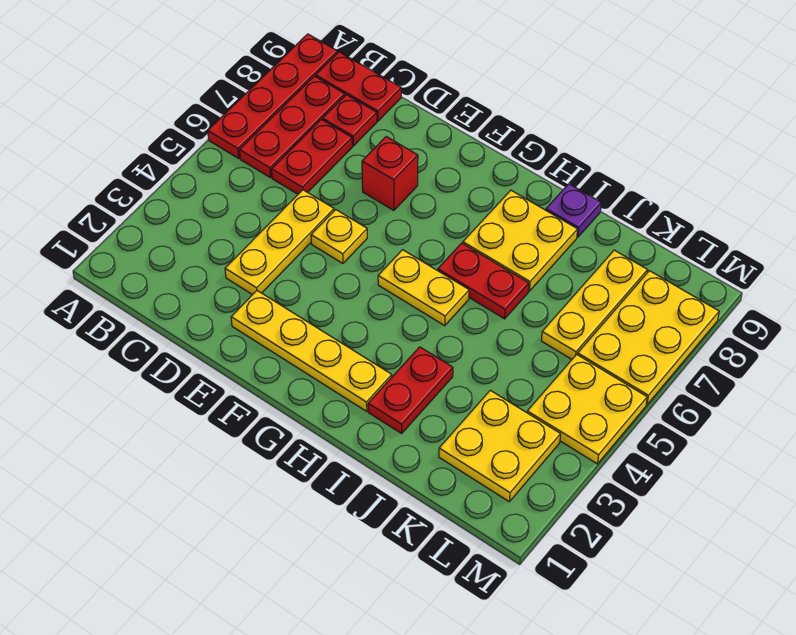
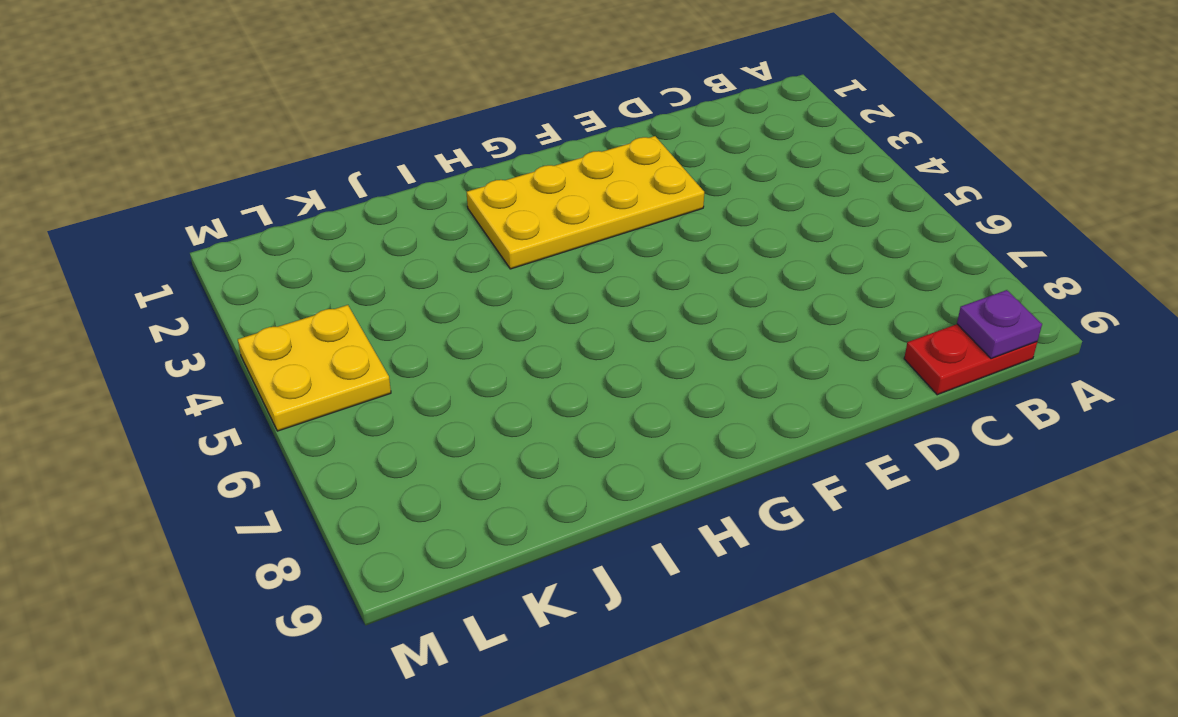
purple plate B9 level 2 -> purple plate I9 level 1
yellow plate E2:H3 level 1 -> yellow plate E2:H2 level 1
none -> red plate A6:A9 level 1
none -> red plate B6:B8 level 1
none -> red plate C6:C7 level 1

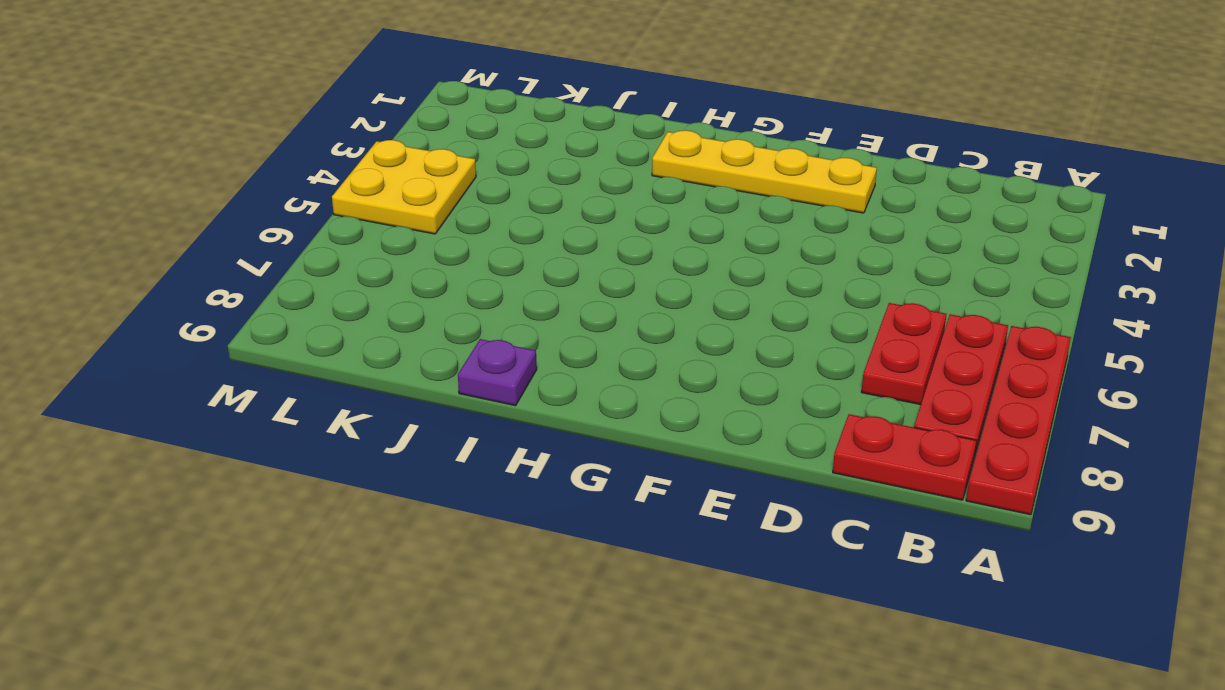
none -> red plate C8 level 1
none -> yellow plate D3:D5 level 1
none -> yellow plate E5 level 1

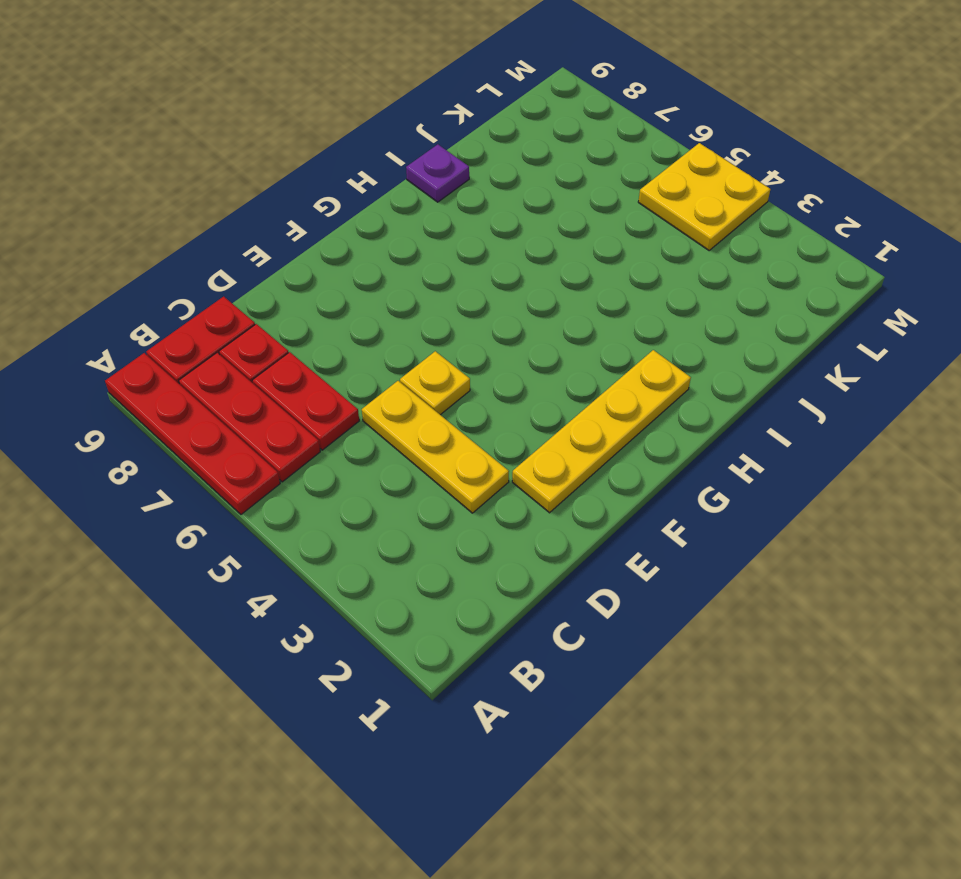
none -> red brick E7 level 1
none -> yellow plate G5:H5 level 1
none -> red plate H6:I6 level 1

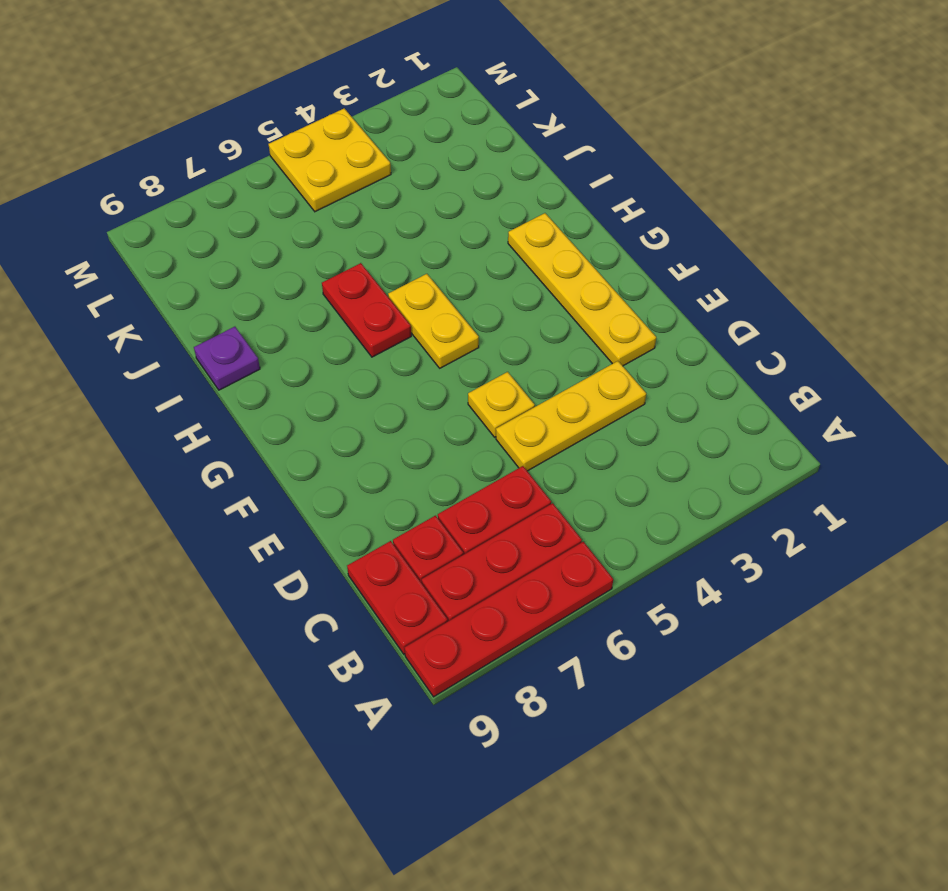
none -> red brick E7 level 1
none -> yellow plate H7:I8 level 1
none -> red plate I2:I3 level 1

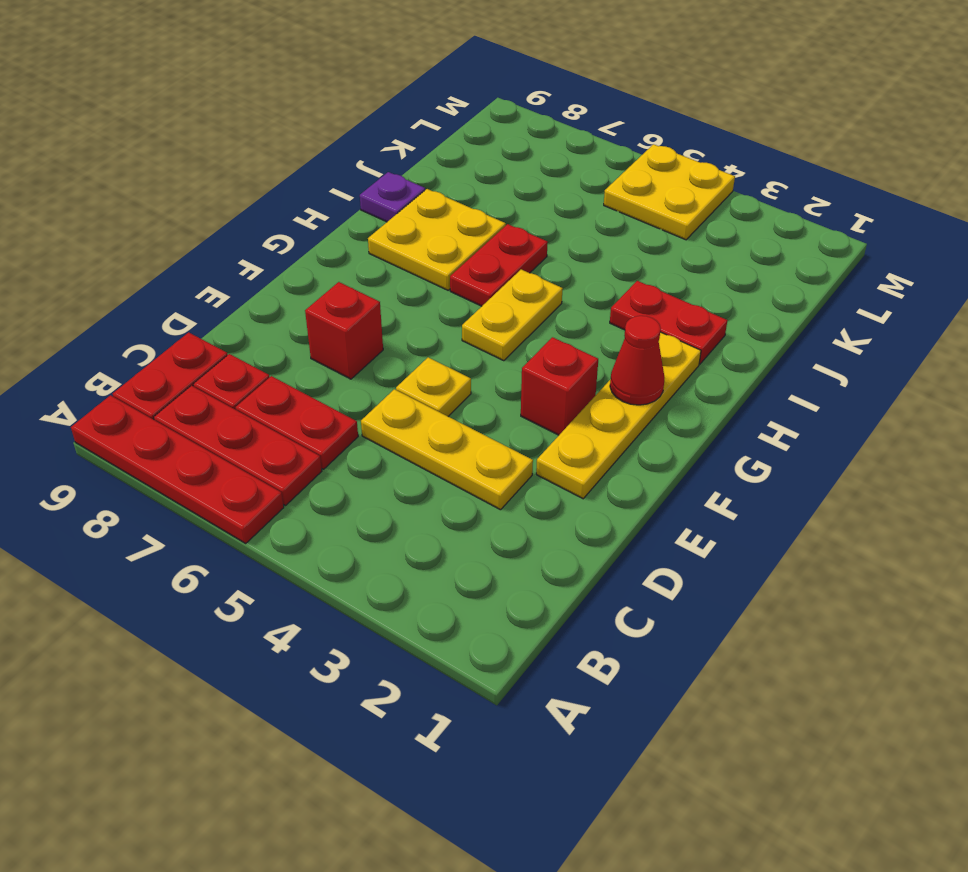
red brick F3 level 1 -> none
red cone G2 level 2 -> none
none -> yellow plate K2:L3 level 1
none -> yellow plate K6:K8 level 1
none -> yellow plate L6:M8 level 1

